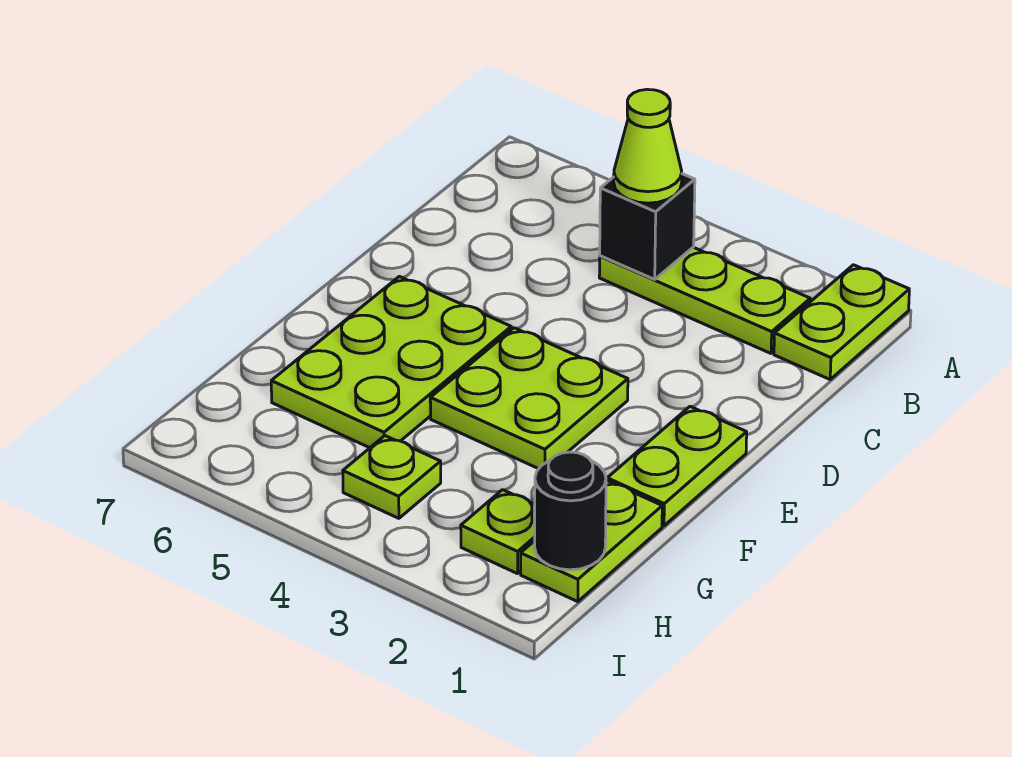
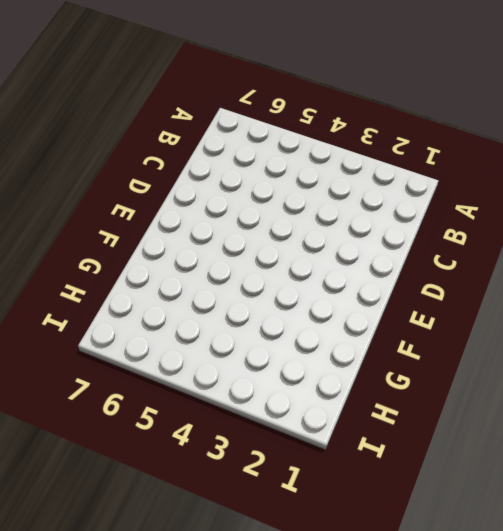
none -> lime plate A1:B1 level 1
none -> lime plate B2:B4 level 1

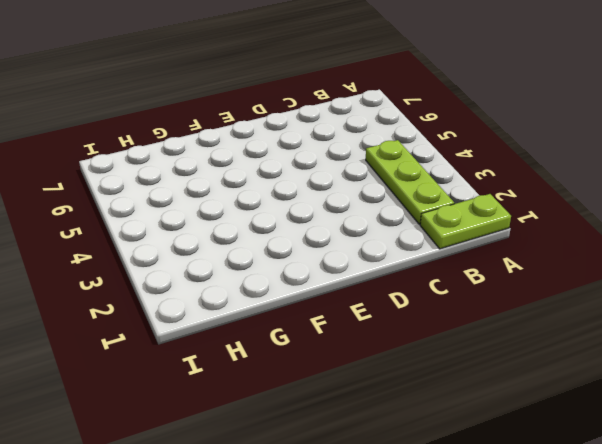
none -> lime plate E1:F1 level 1
none -> lime plate E3:F4 level 1

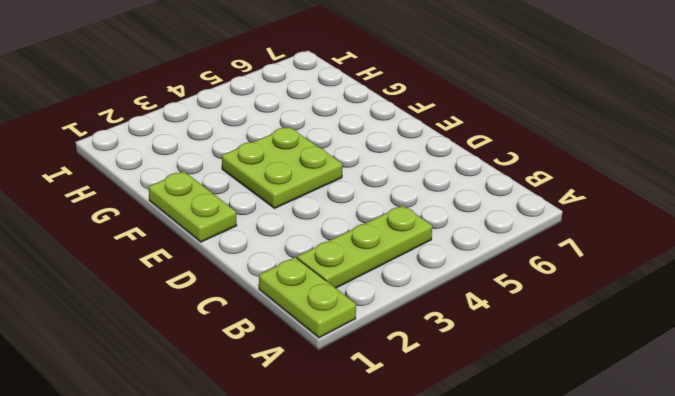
none -> lime plate E5:G6 level 1
none -> lime plate G1:H1 level 1

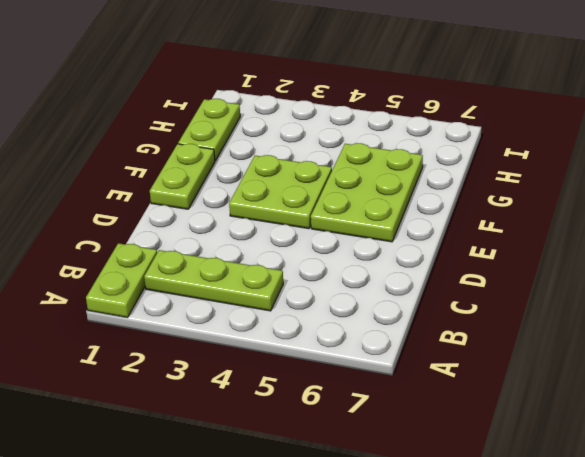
none -> lime plate H2 level 1
none -> lime plate H4 level 1

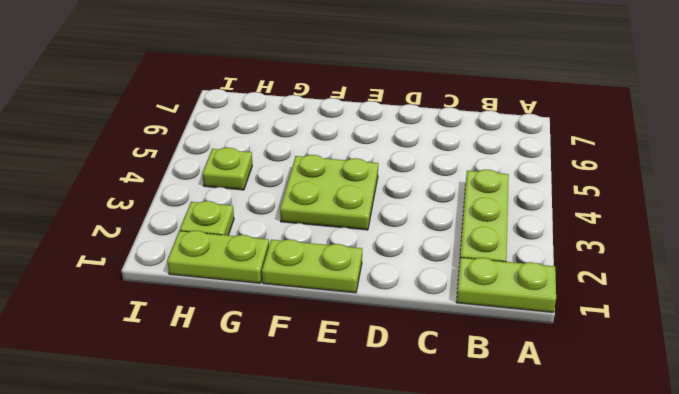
none -> lime plate E5:G6 level 1
none -> black brick B4 level 2

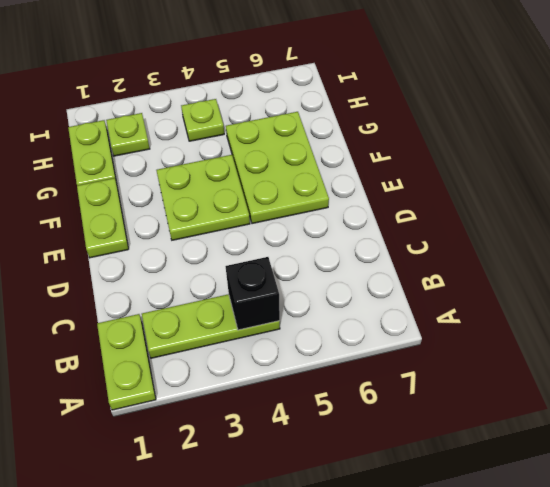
none -> black round brick H1 level 2
none -> lime cone B4 level 3

